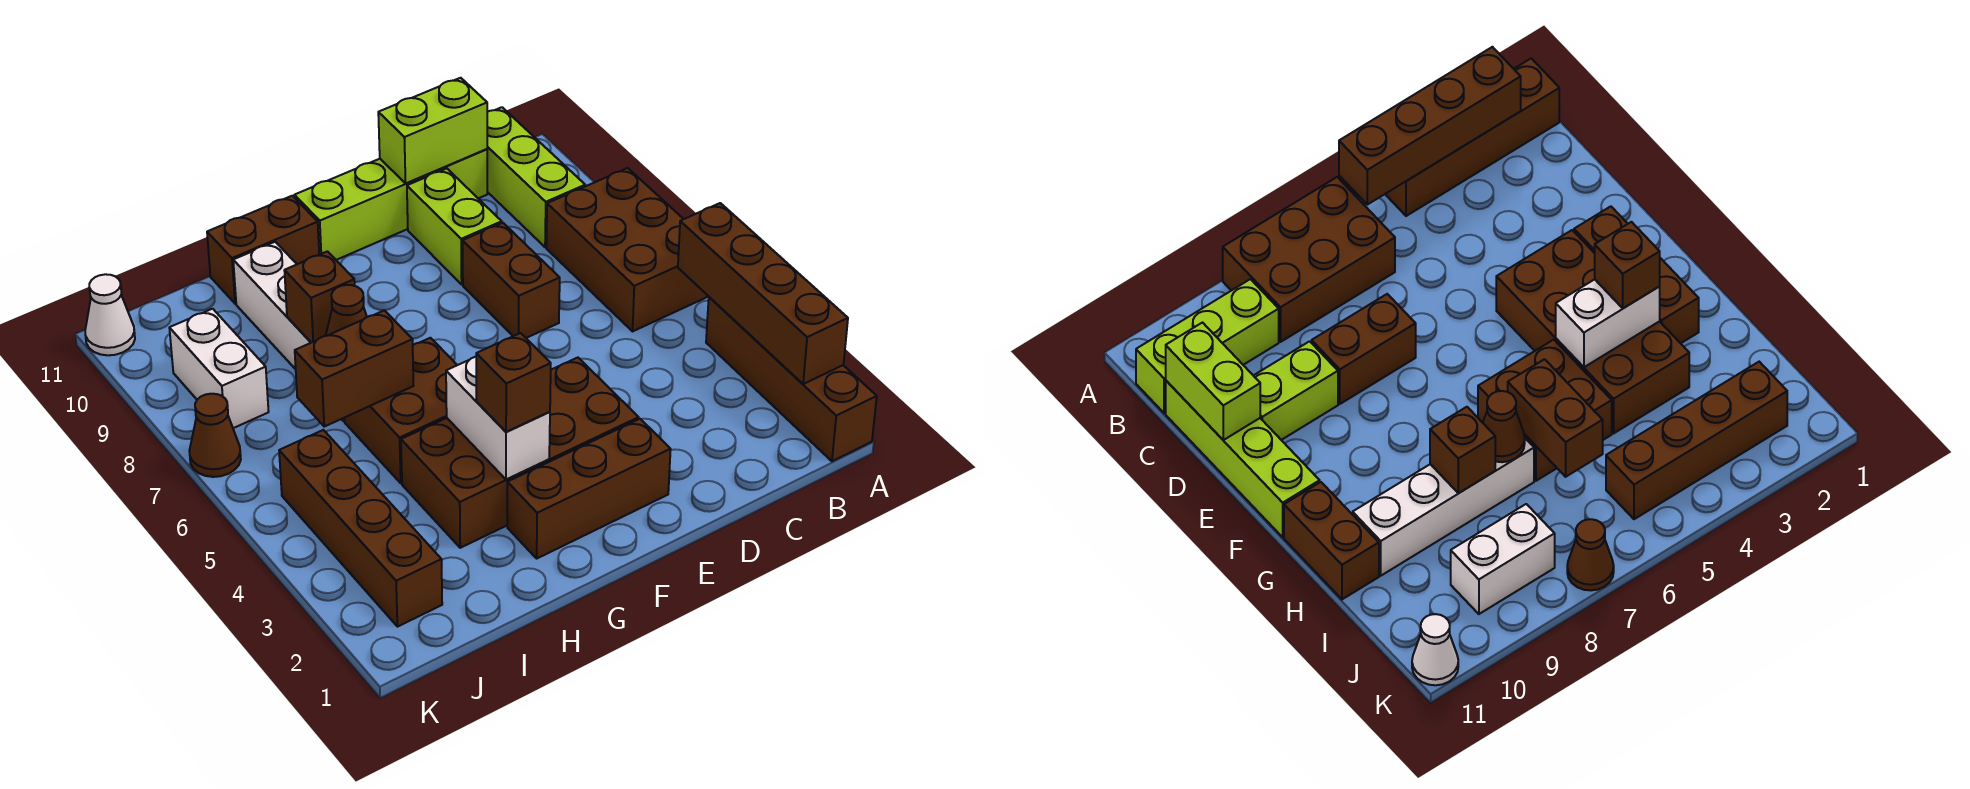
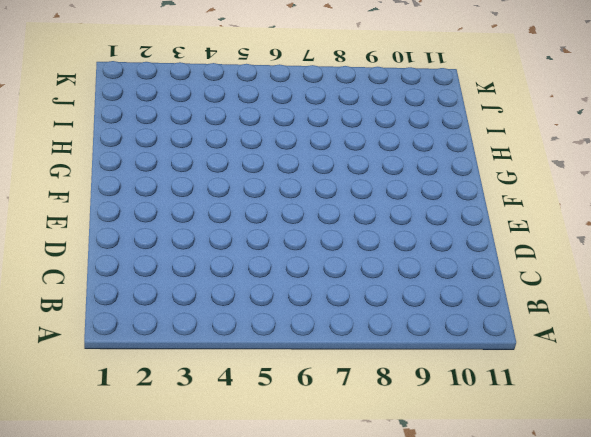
none -> brown brick A1:A4 level 1
none -> brown brick A6:B8 level 1
none -> lime brick B9:B11 level 1

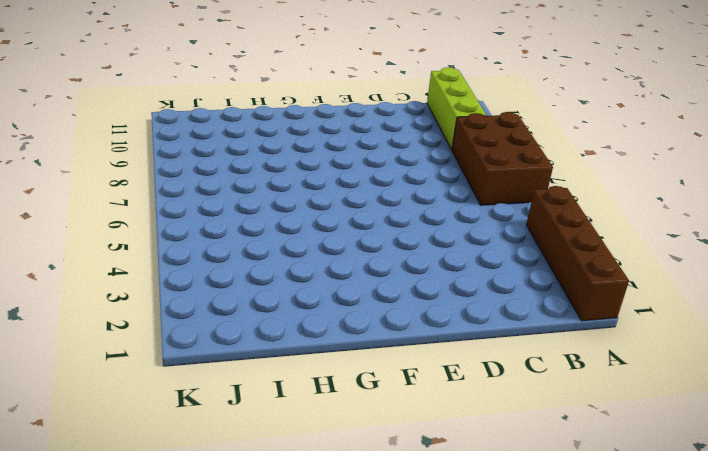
none -> lime brick C11:F11 level 1
none -> brown brick D7:D8 level 1
none -> lime brick D9:D10 level 1

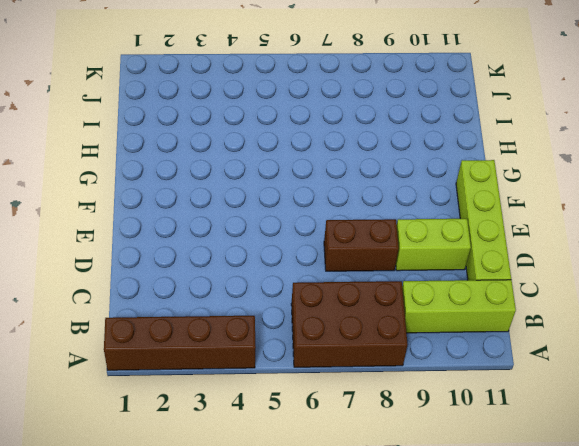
none -> brown brick E2:G2 level 1
none -> brown brick E3:H4 level 1
none -> brown brick G5:H6 level 1

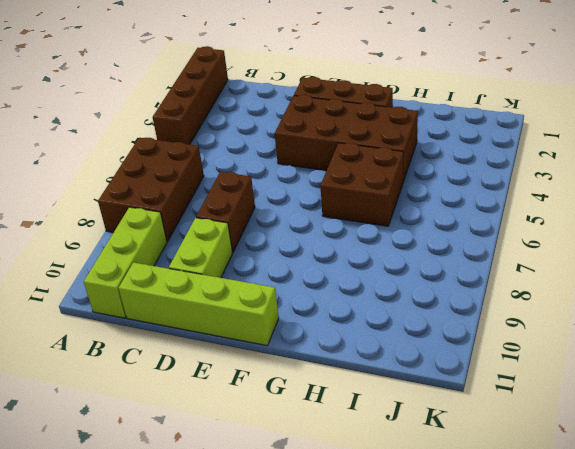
none -> brown brick G11:H11 level 1
none -> white brick H7:H10 level 1
none -> brown brick J2:J5 level 1

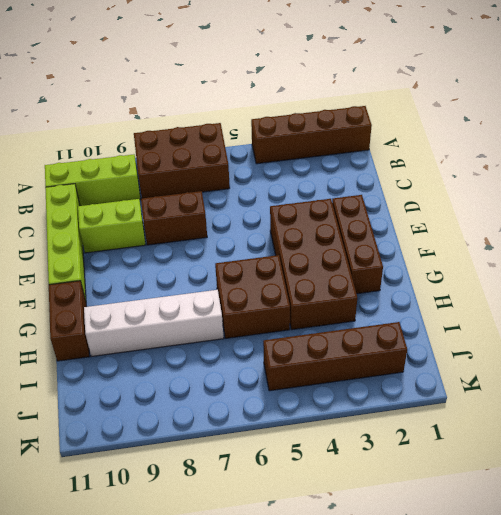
none -> white brick J8:J9 level 1
none -> brown cone K7 level 1
none -> white cone K11 level 1

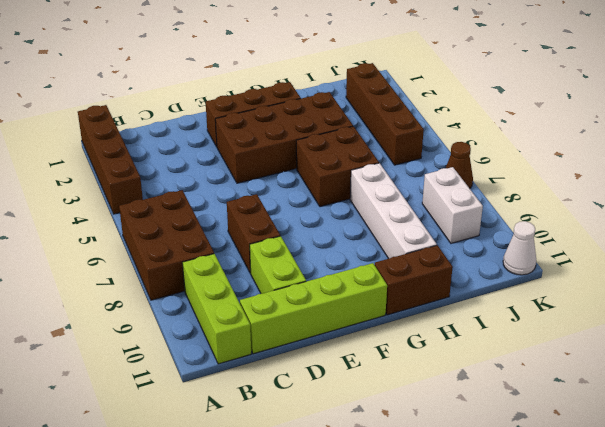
none -> brown brick A2:A5 level 2
none -> lime brick C11:D11 level 2
none -> white brick G3:G4 level 2

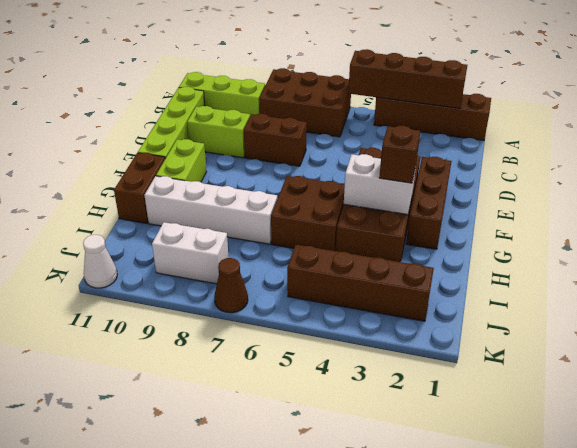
lime brick F10:G10 level 1 -> lime brick C11:D11 level 2
none -> brown brick H6:I6 level 2
none -> brown cone H7 level 2
none -> brown brick H8 level 2

